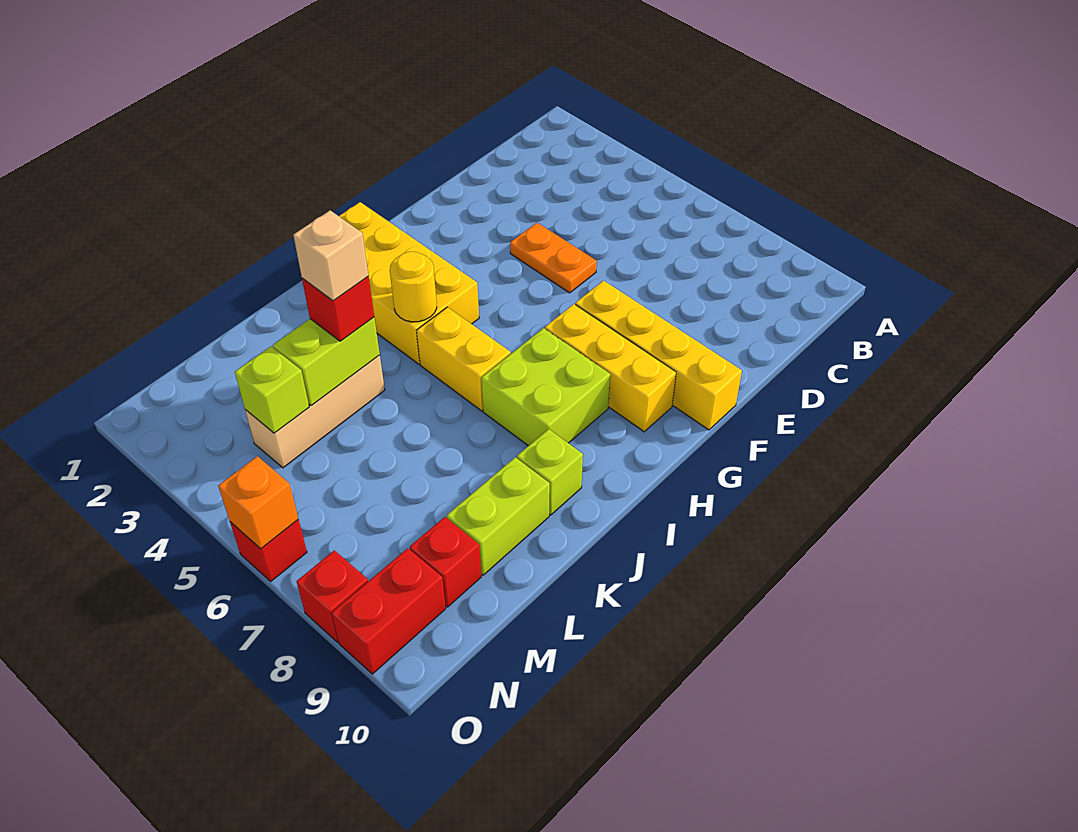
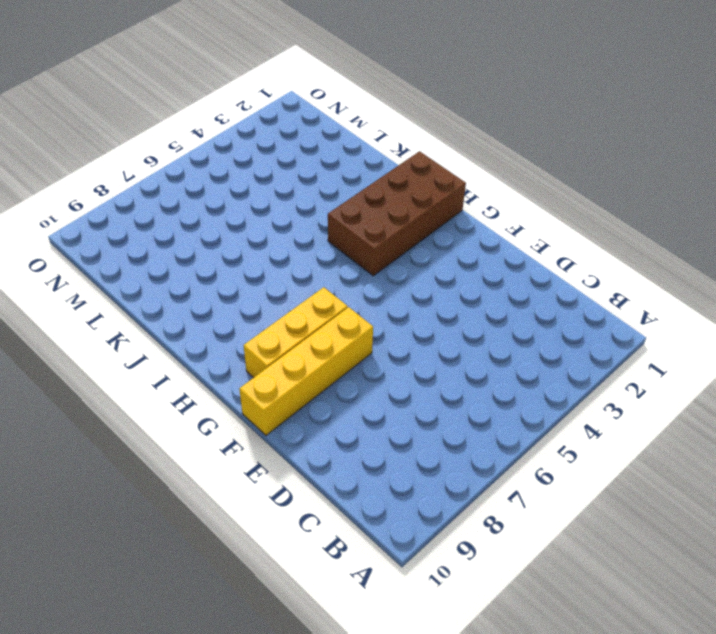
brown brick H1:I4 level 1 -> yellow brick H1:I4 level 1
none -> orange plate E4:E5 level 1
none -> lime brick H7:I8 level 1
none -> yellow brick I5:I6 level 1

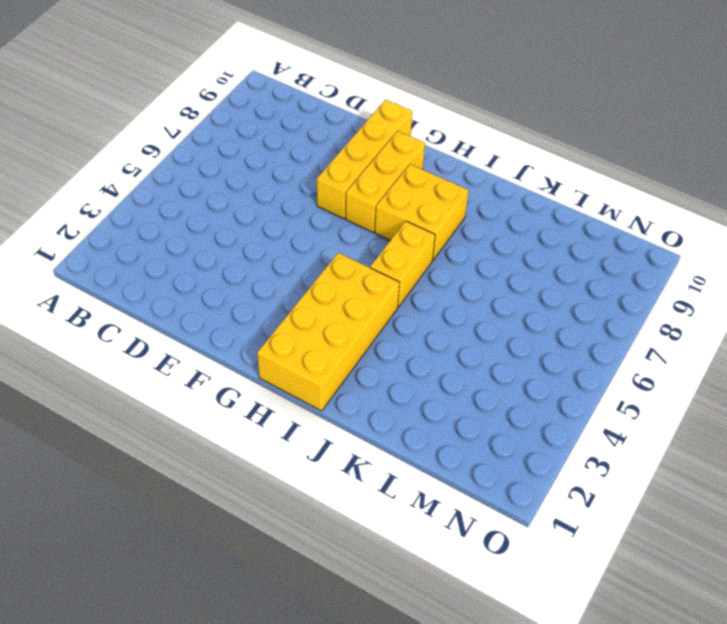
yellow brick H7:I8 level 1 -> lime brick H7:I8 level 1
none -> orange plate E4:E5 level 1
none -> lime brick J9 level 1
none -> tan brick K4:M4 level 1

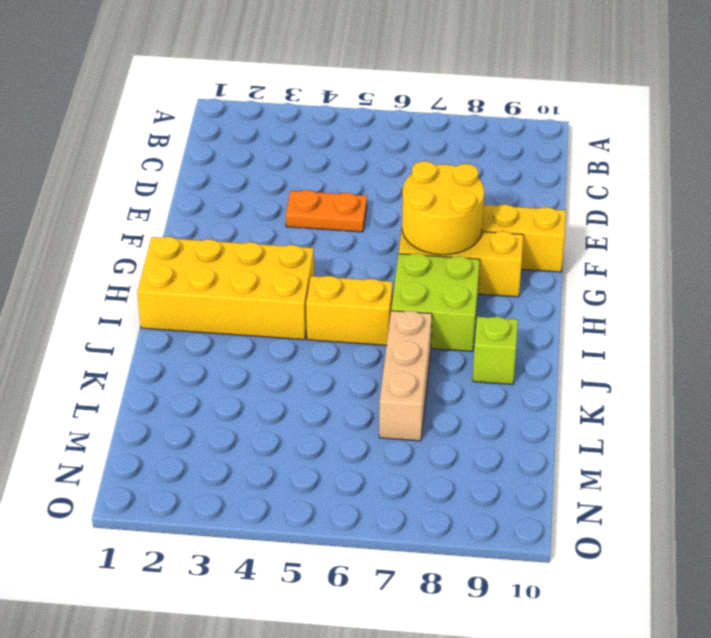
yellow round brick F7:G8 level 2 -> none
tan brick J7:L7 level 1 -> tan brick K4:M4 level 1
none -> lime brick K9:L9 level 1
none -> red brick M9 level 1
none -> red brick N9:O9 level 1

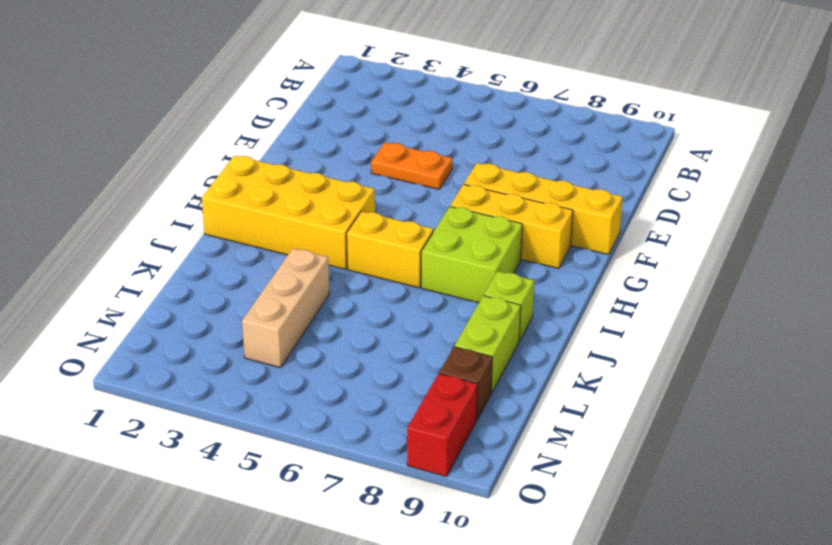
brown brick M9 level 1 -> red brick M9 level 1
none -> red brick O6 level 1
none -> red brick O8 level 1
none -> yellow round brick I4 level 2

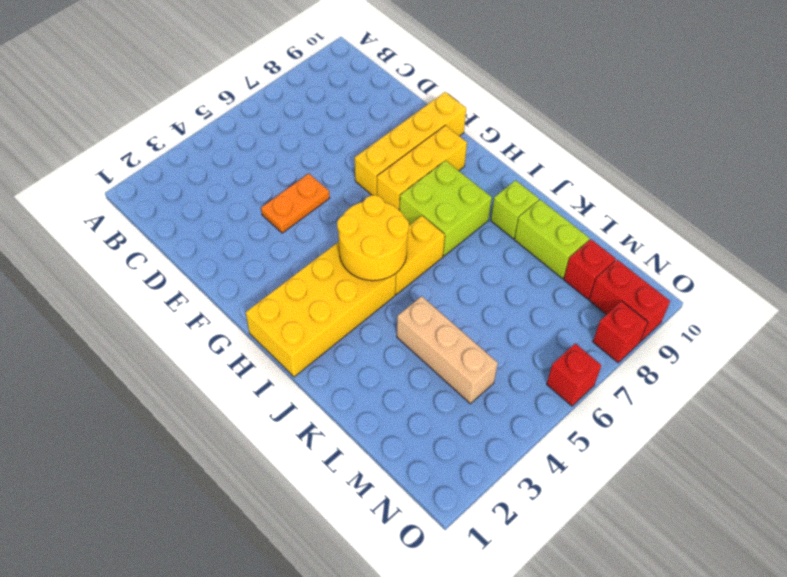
yellow round brick H4:I5 level 2 -> yellow round brick I4 level 2
none -> lime brick K4:L4 level 2
none -> lime brick M4 level 2
none -> orange brick O6 level 2

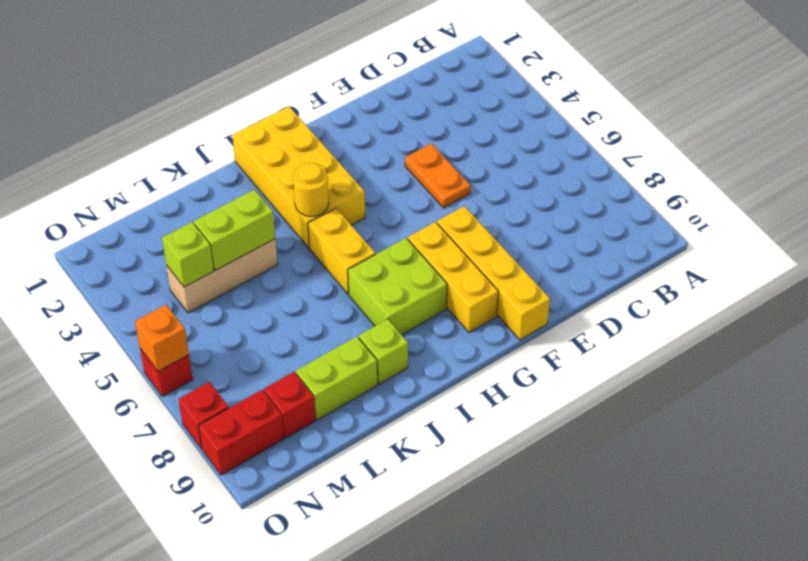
none -> red brick K4 level 3
none -> tan brick K4 level 4

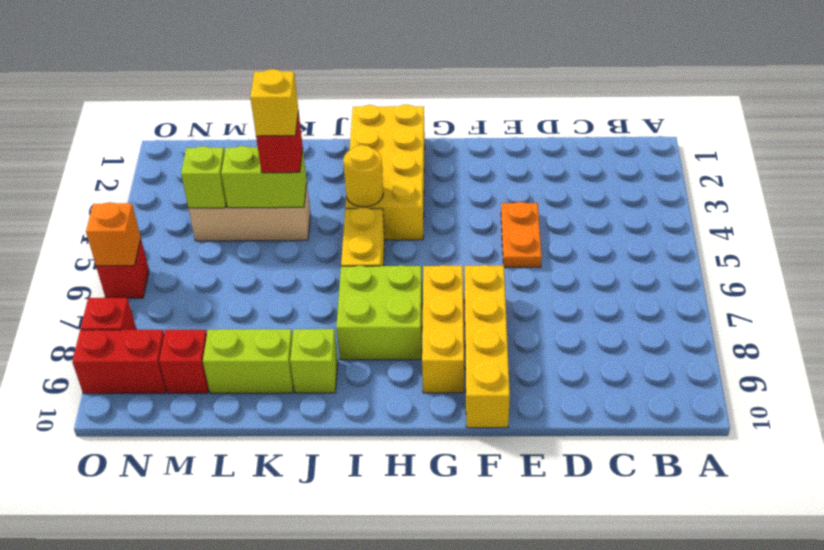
yellow brick K4 level 4 -> tan brick K4 level 4

